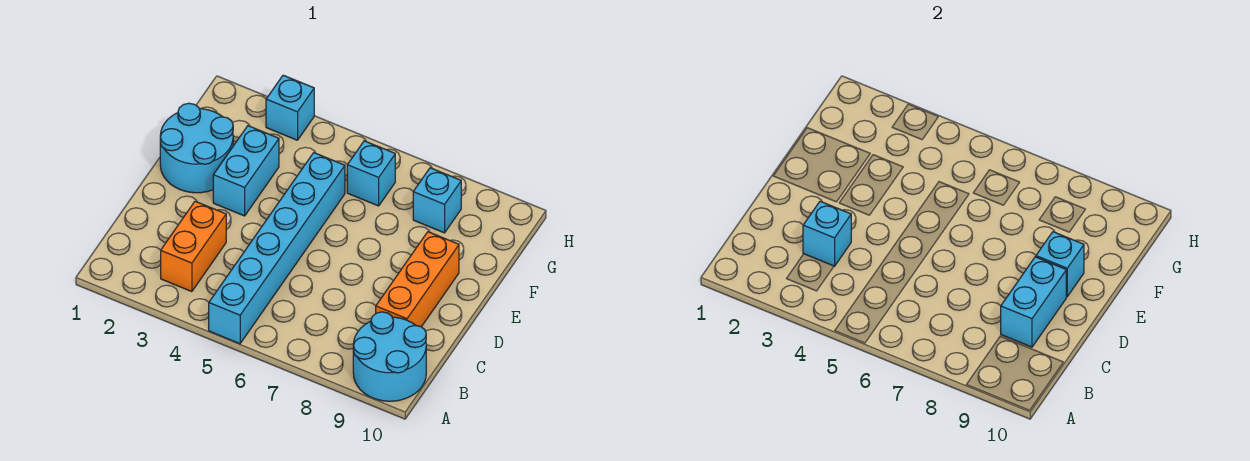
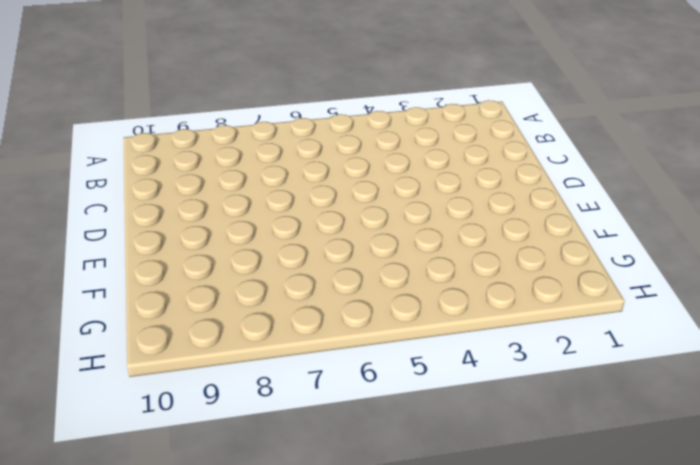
none -> cyan brick A5:F5 level 1
none -> cyan round brick A9:B10 level 1
none -> orange brick B3:C3 level 1

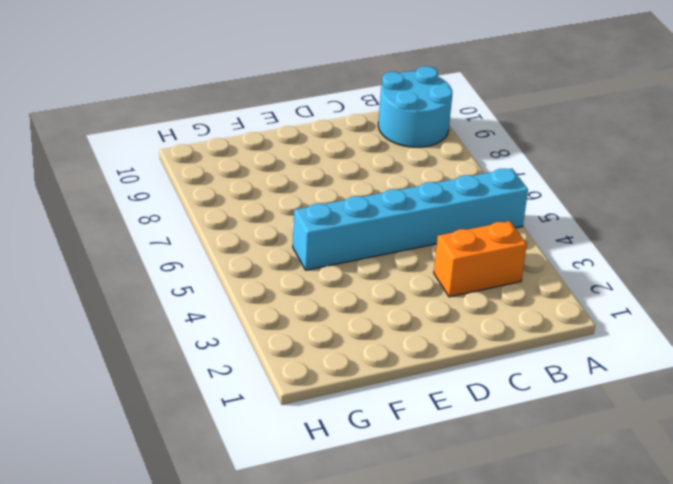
none -> orange brick C9:E9 level 1
none -> cyan round brick E1:F2 level 1
none -> cyan brick E3:F3 level 1

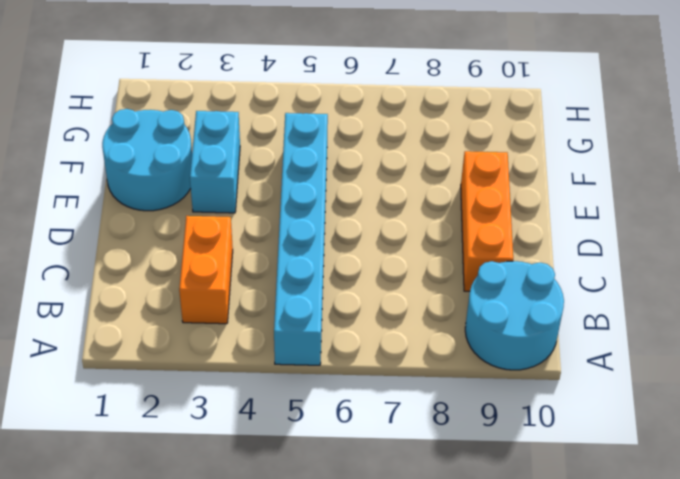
none -> cyan brick G6 level 1
none -> cyan brick G8 level 1
none -> cyan brick H3 level 1

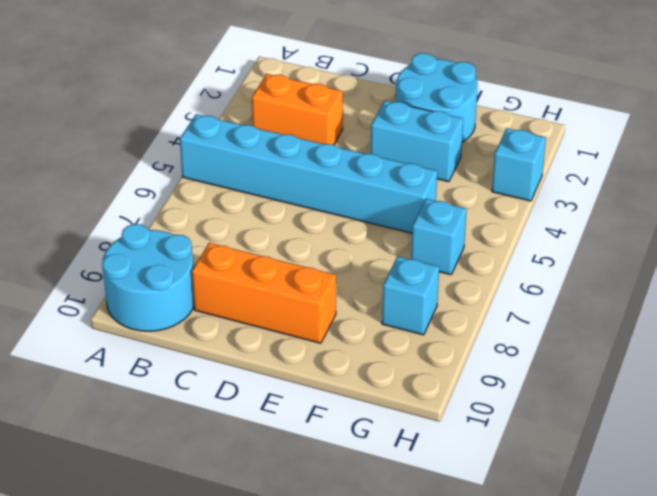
none -> cyan brick C3 level 2
none -> cyan brick C9:D9 level 2
none -> cyan brick E9 level 2

